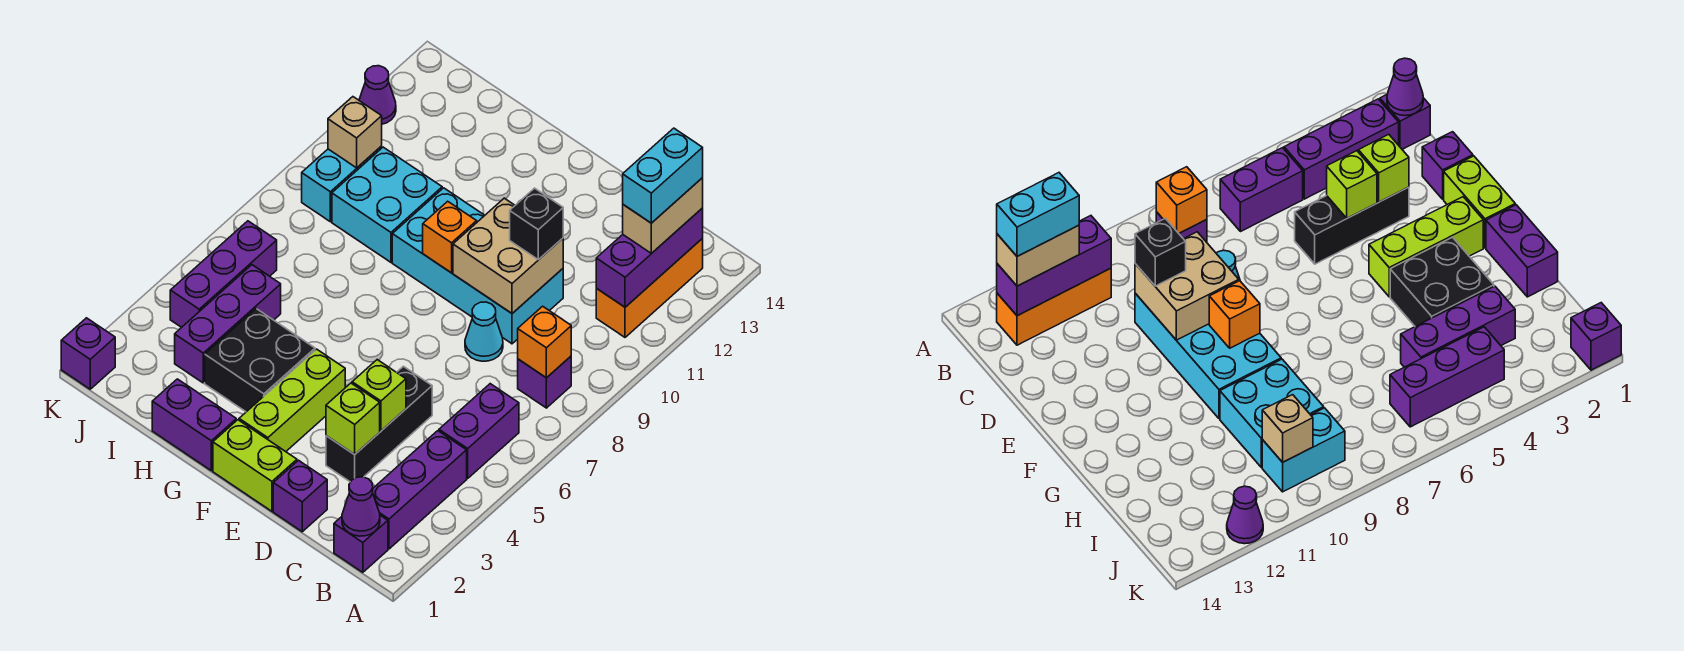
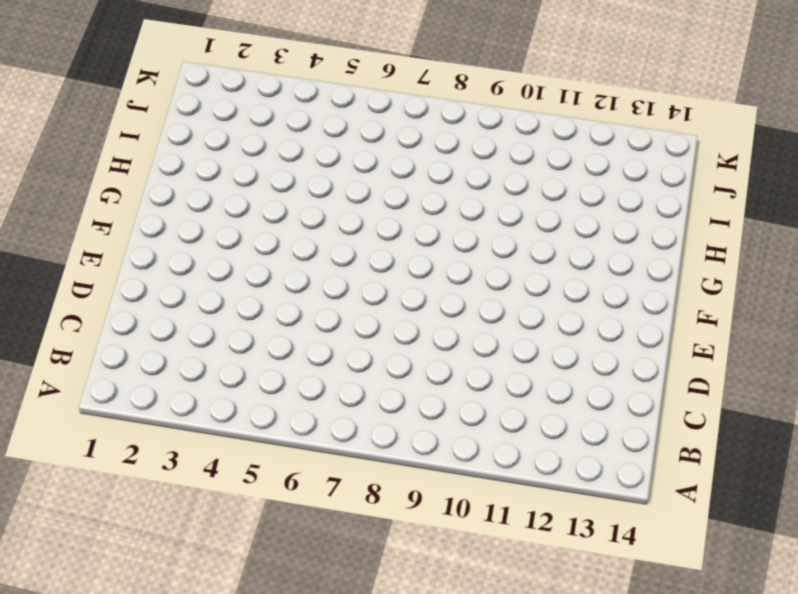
none -> purple brick B1 level 1
none -> purple brick B2:B4 level 1
none -> purple brick B5:B6 level 1
none -> purple brick B8 level 1

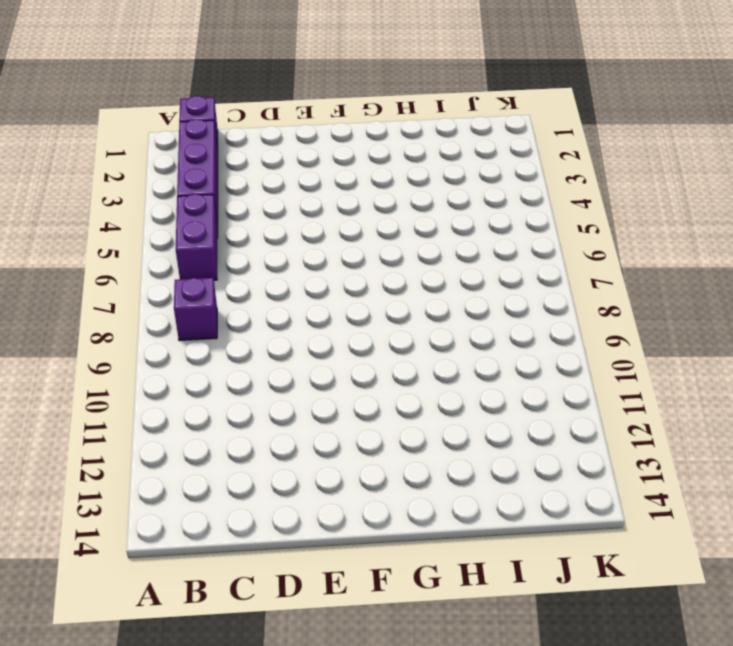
none -> orange brick B11:B13 level 1
none -> purple brick D1 level 1
none -> black brick D3:D5 level 1
none -> cyan cone D8 level 1

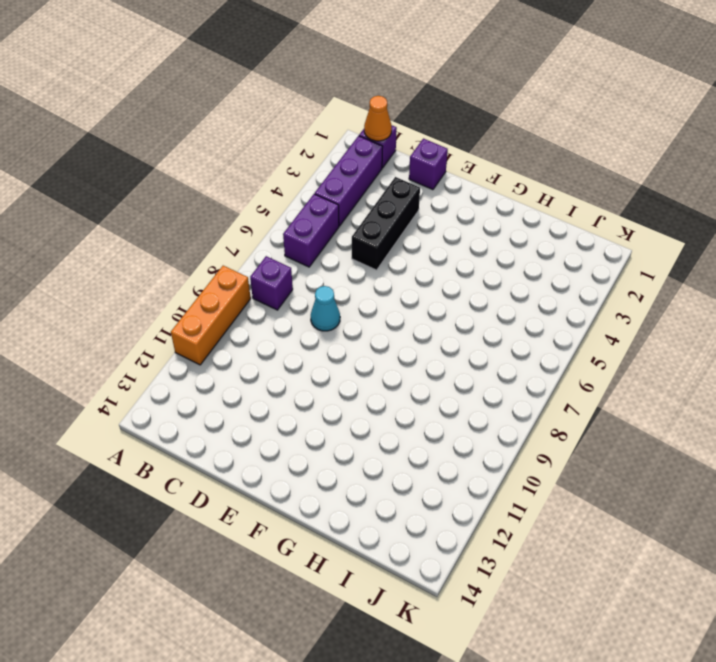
orange brick A9:A11 level 1 -> orange brick B11:B13 level 1
orange cone B1 level 2 -> purple cone B1 level 2
none -> cyan brick D9:G10 level 1
none -> lime brick E1:F1 level 1
none -> lime brick F2:F4 level 1
none -> purple brick G1:H1 level 1

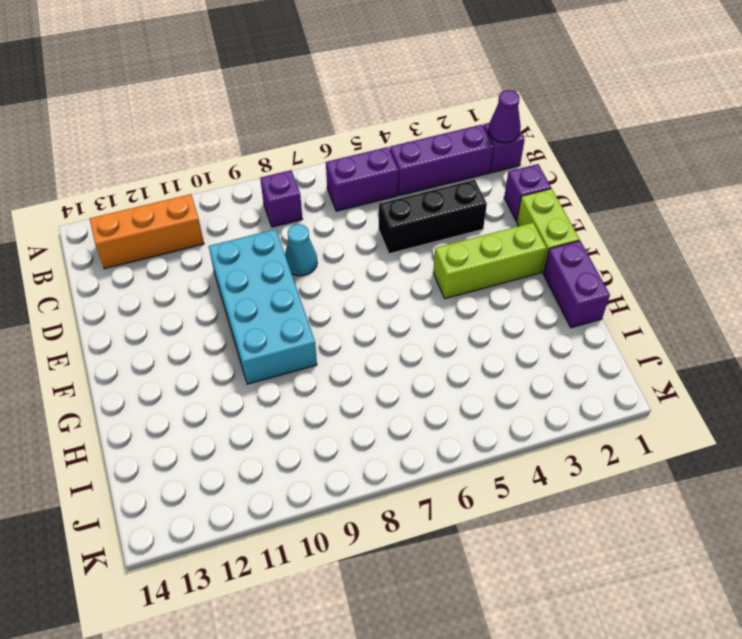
none -> black brick G3:H4 level 1
none -> cyan brick H9:I10 level 1
none -> purple brick I3:I5 level 1
none -> purple brick J4:J6 level 1

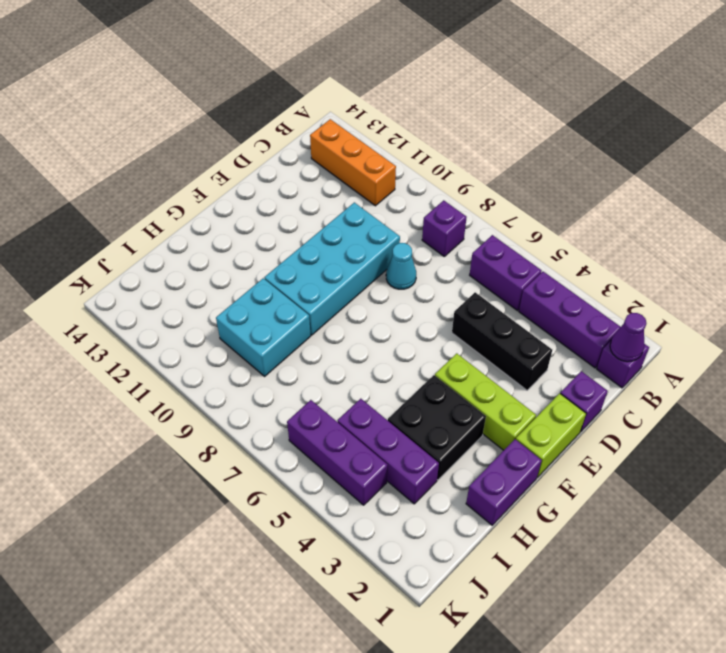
none -> cyan brick J9:J10 level 1
none -> purple brick K1 level 1
none -> purple cone K12 level 1
none -> orange brick B8 level 2

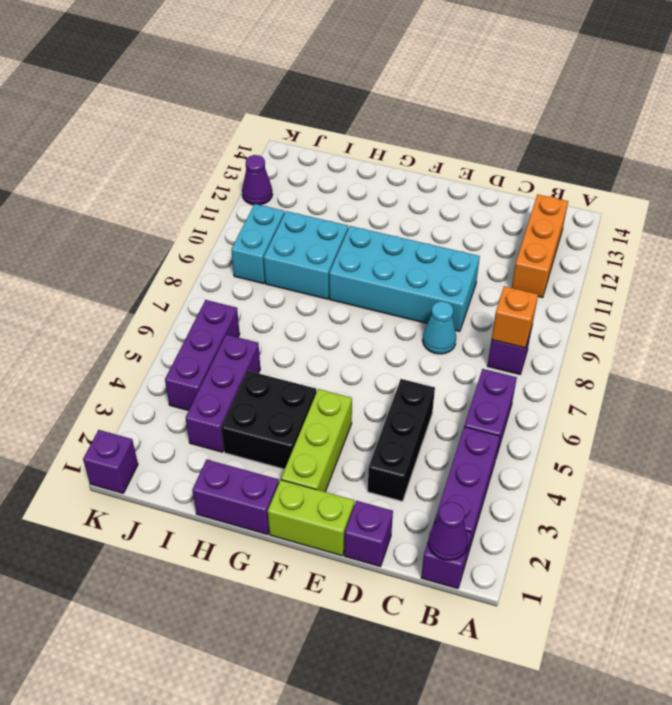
none -> purple brick B11:B13 level 2
none -> lime brick D3 level 2
none -> lime brick D4 level 2
none -> tan brick D9:E10 level 2

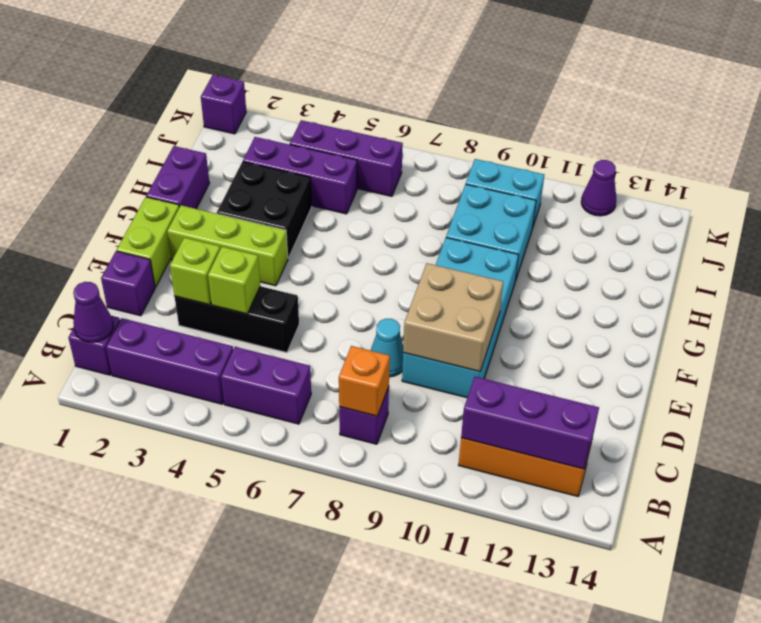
none -> orange brick F9 level 2
none -> tan brick J10 level 2
none -> tan brick B12:B13 level 3
none -> black brick D10 level 3

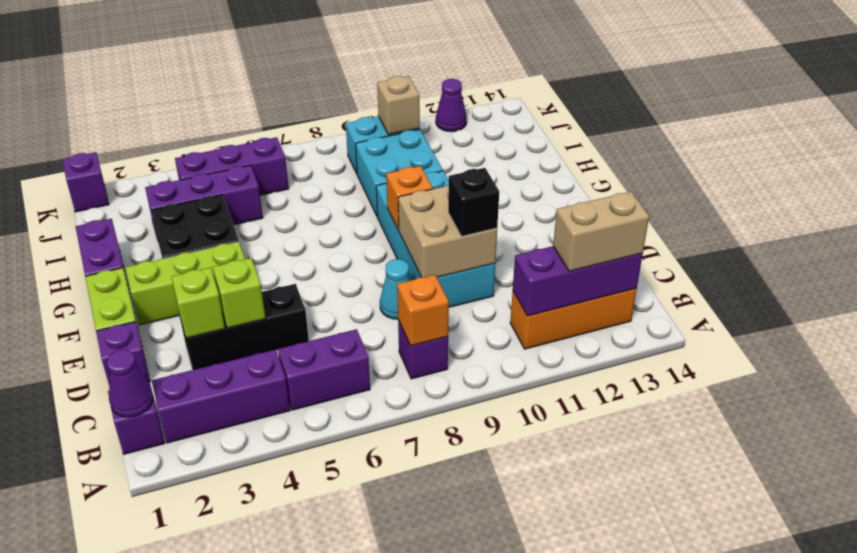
none -> cyan brick B12:B13 level 4

